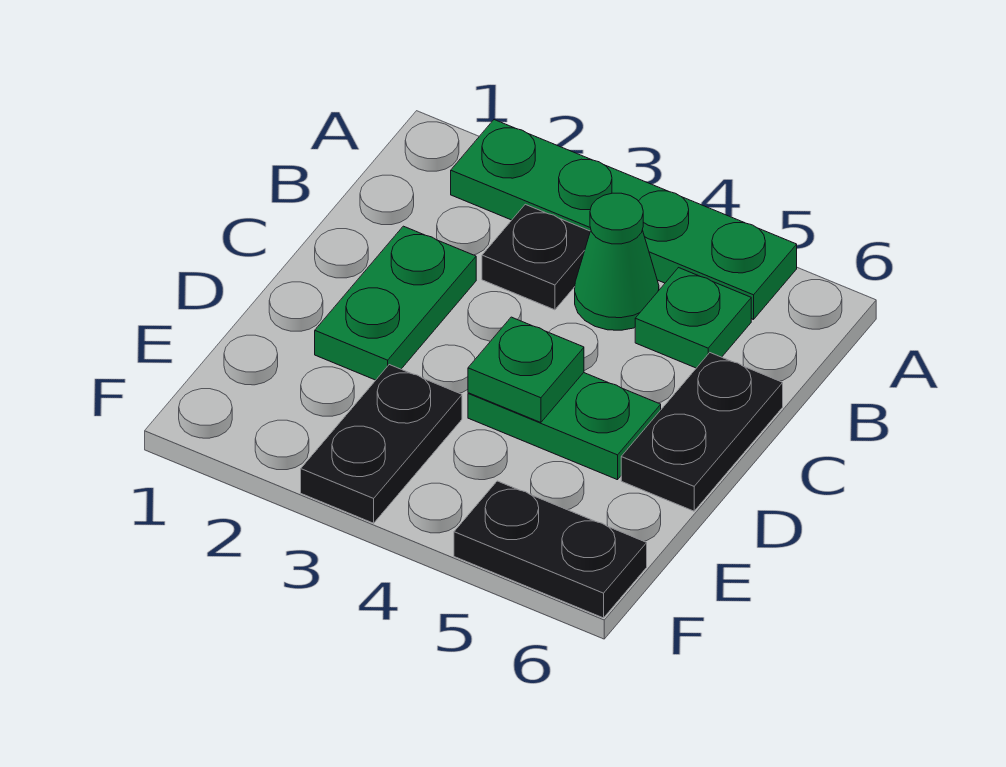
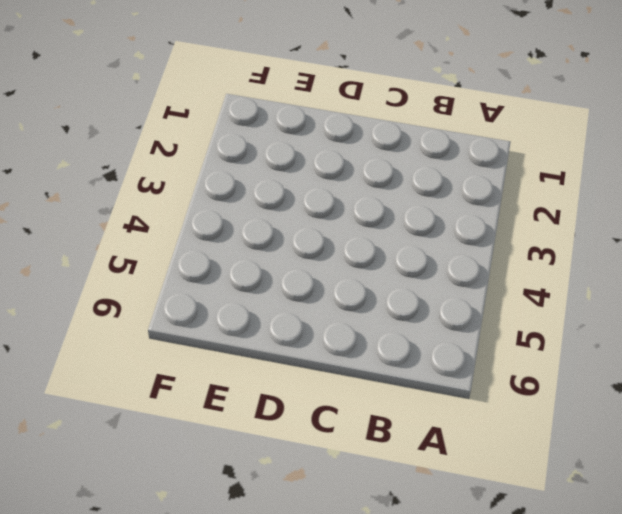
none -> green plate A2:A5 level 1
none -> black plate B3 level 1

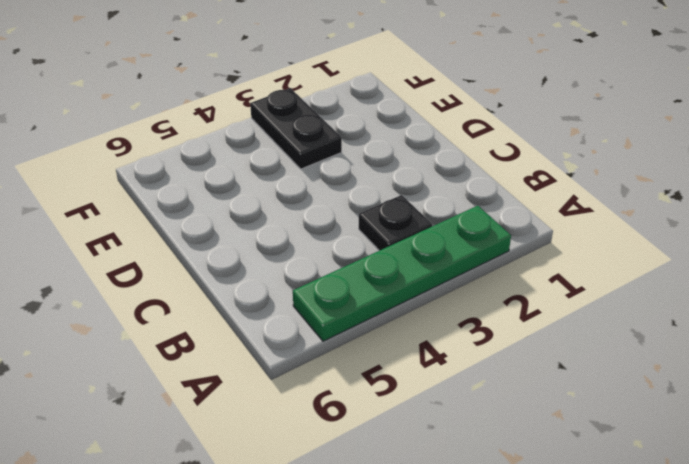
none -> green cone B4 level 1
none -> green plate B5 level 1

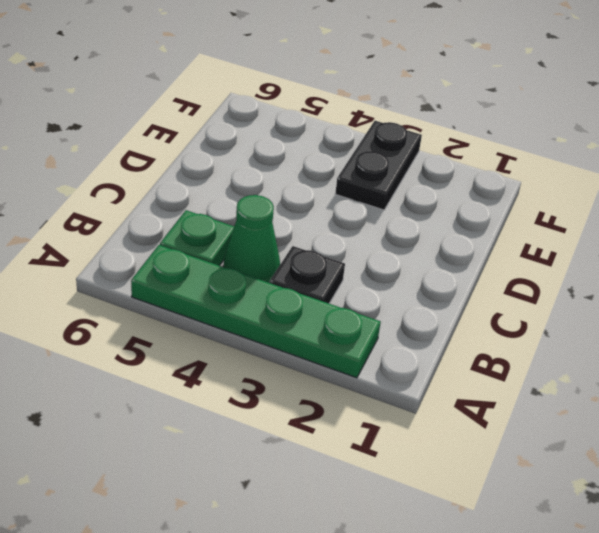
none -> green plate C2:D2 level 1
none -> black plate C6:D6 level 1

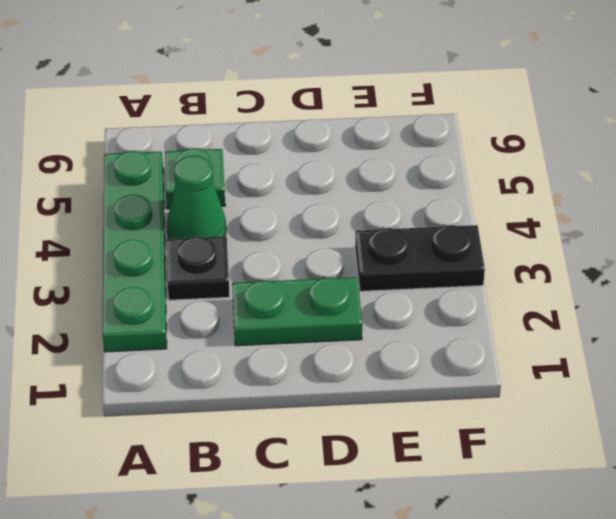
none -> black plate C6:D6 level 1
none -> green plate D4:D5 level 1

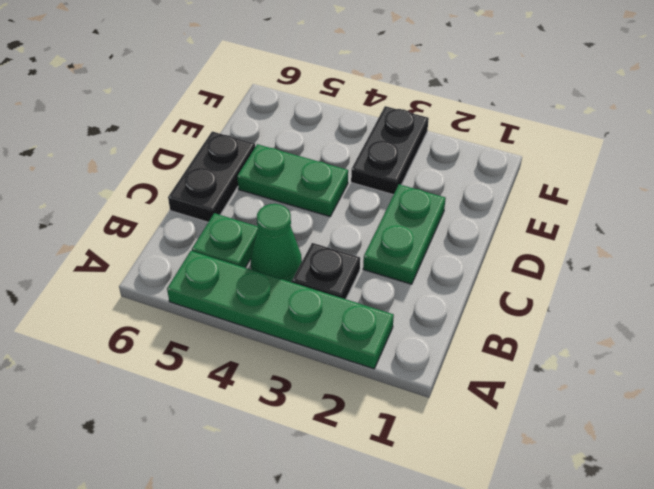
none -> black plate F5:F6 level 1
none -> green plate D4 level 2

